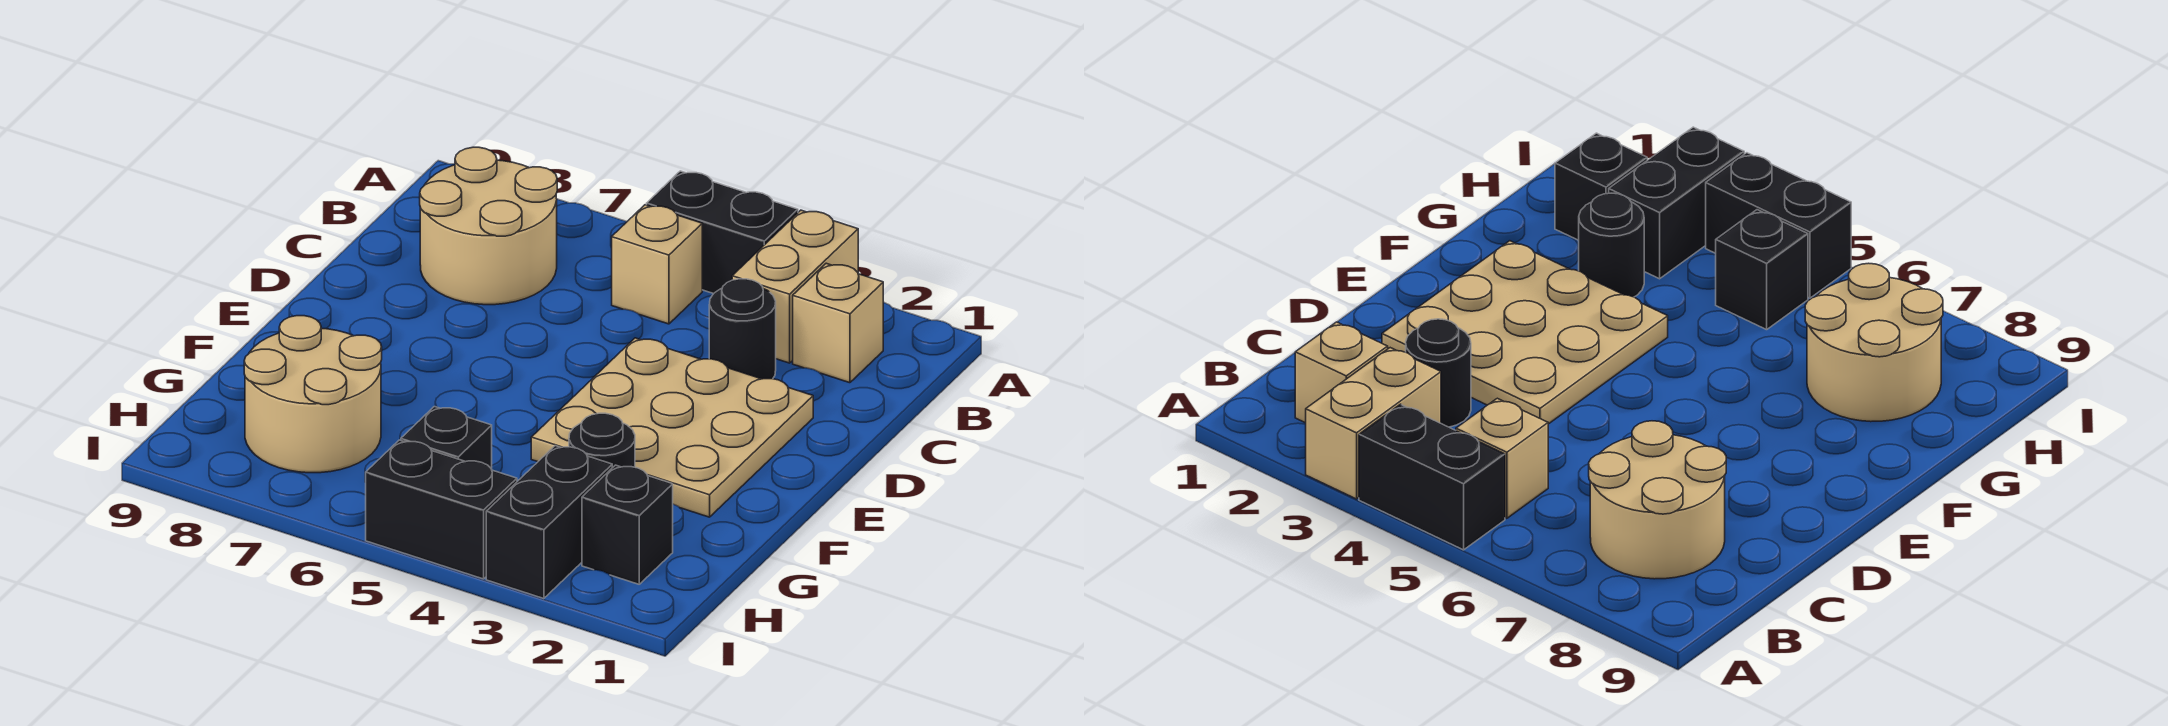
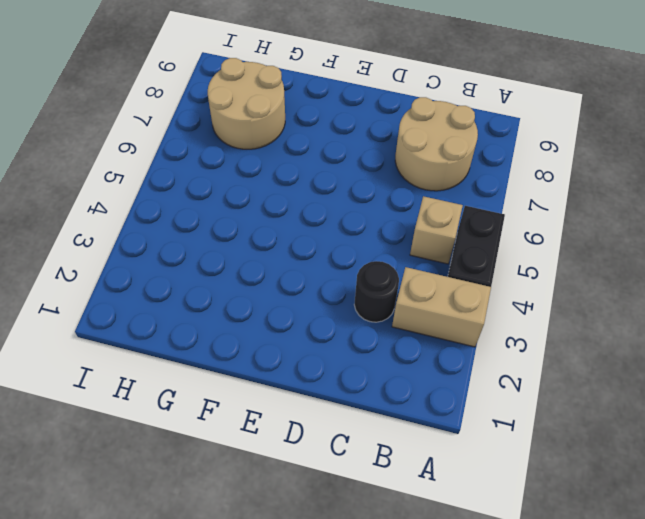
none -> tan brick B2 level 1
none -> tan plate D2:F4 level 1
none -> black round brick G3 level 1

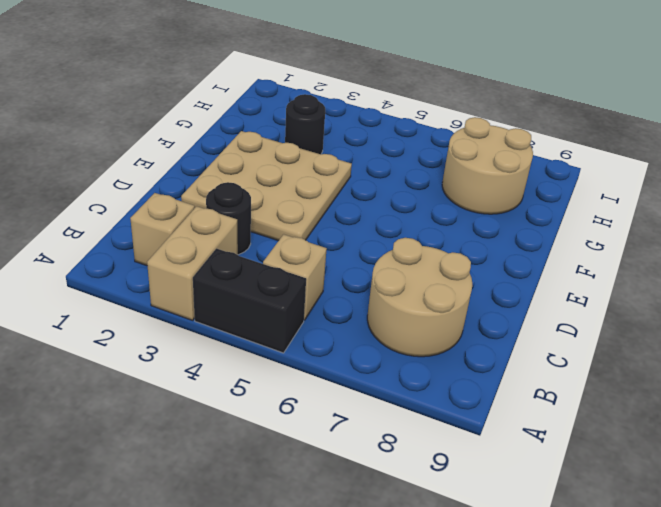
none -> black brick H2 level 1
none -> black brick H3:I3 level 1
none -> black brick H5 level 1

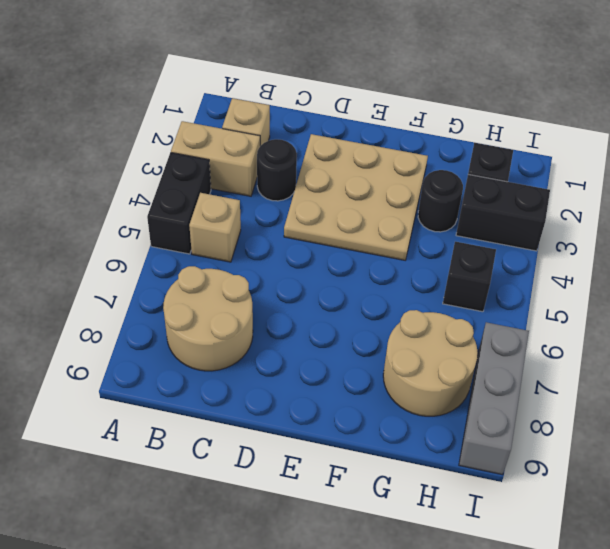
grey brick I7:I9 level 1 -> none
none -> black brick I4:I5 level 1

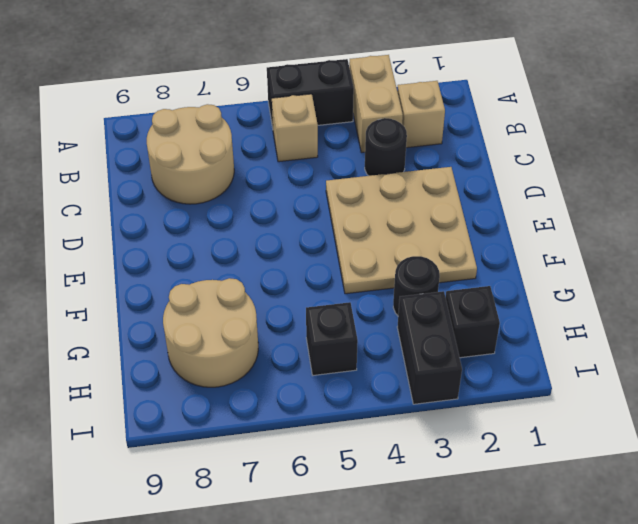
none -> black brick I4:I5 level 1

